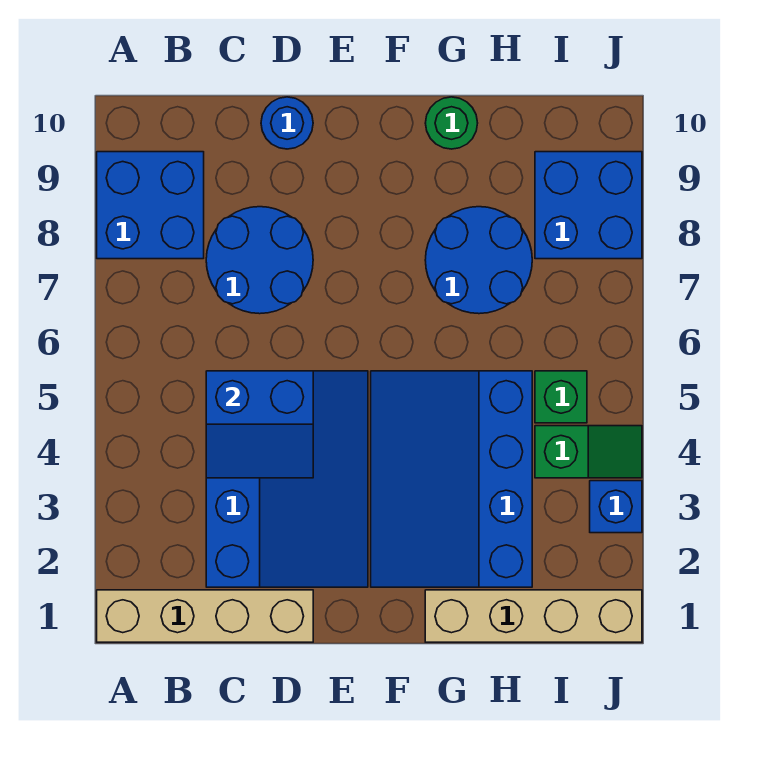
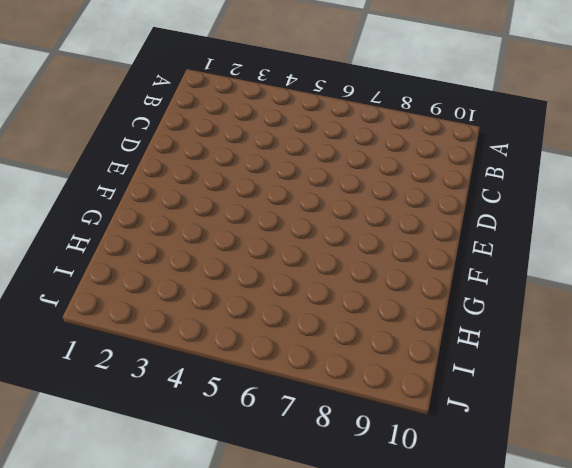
none -> tan brick A1:D1 level 1
none -> blue brick A8:B9 level 1
none -> blue slope C2:E5 level 1 top C

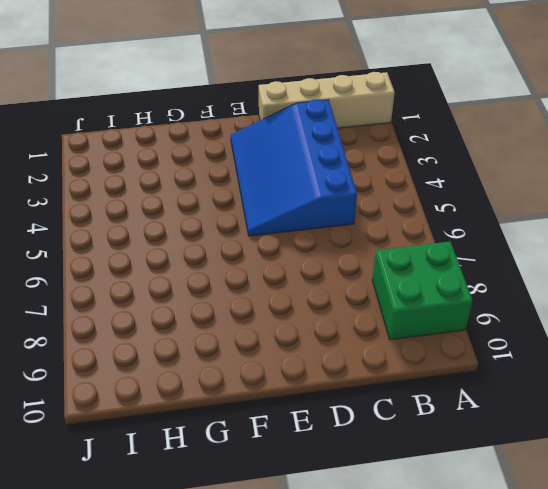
green brick A8:B9 level 1 -> blue brick A8:B9 level 1
none -> blue round brick C7:D8 level 1
none -> blue round brick D10 level 1
none -> blue slope F2:H5 level 1 top H

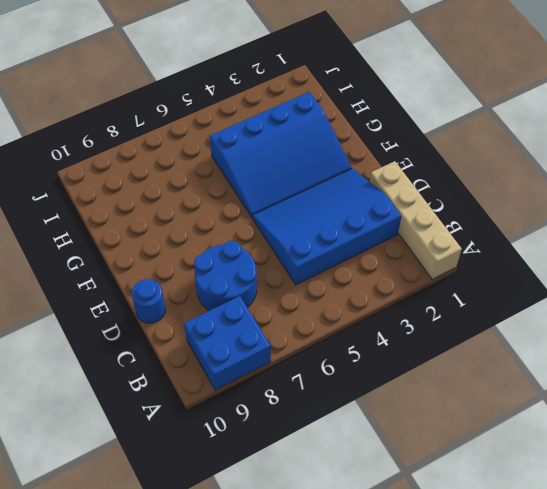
none -> tan brick G1:J1 level 1
none -> blue round brick G7:H8 level 1
none -> green round brick G10 level 1

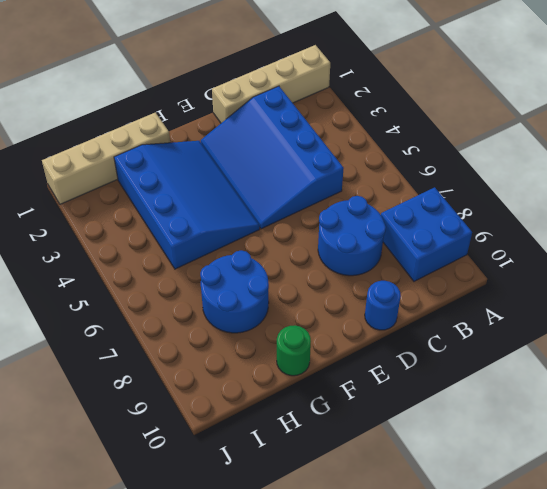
none -> green slope I4:J4 level 1 top I
none -> green brick I5 level 1
none -> blue brick I8:J9 level 1

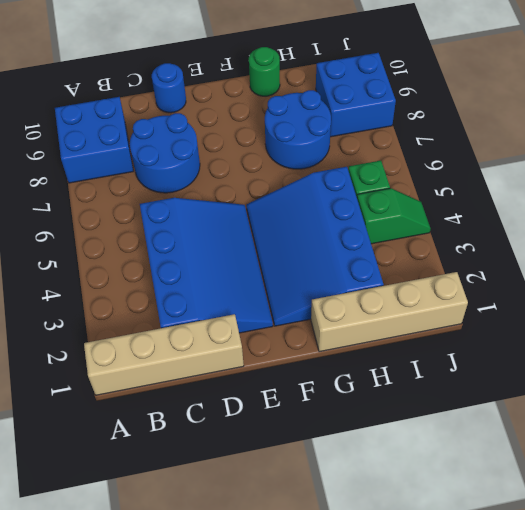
none -> blue brick J3 level 1
none -> blue slope C4:D5 level 2 top 5

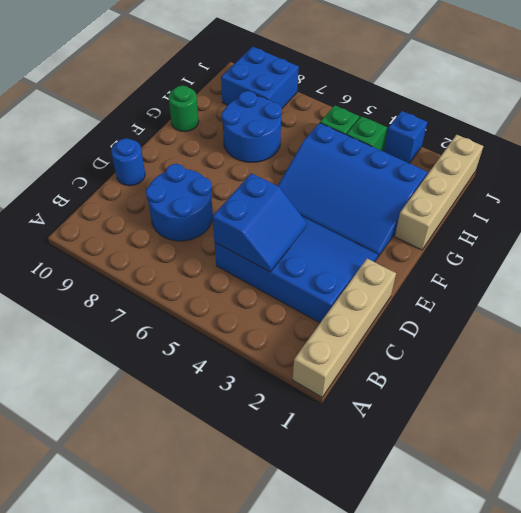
none -> blue brick A8:B9 level 1

